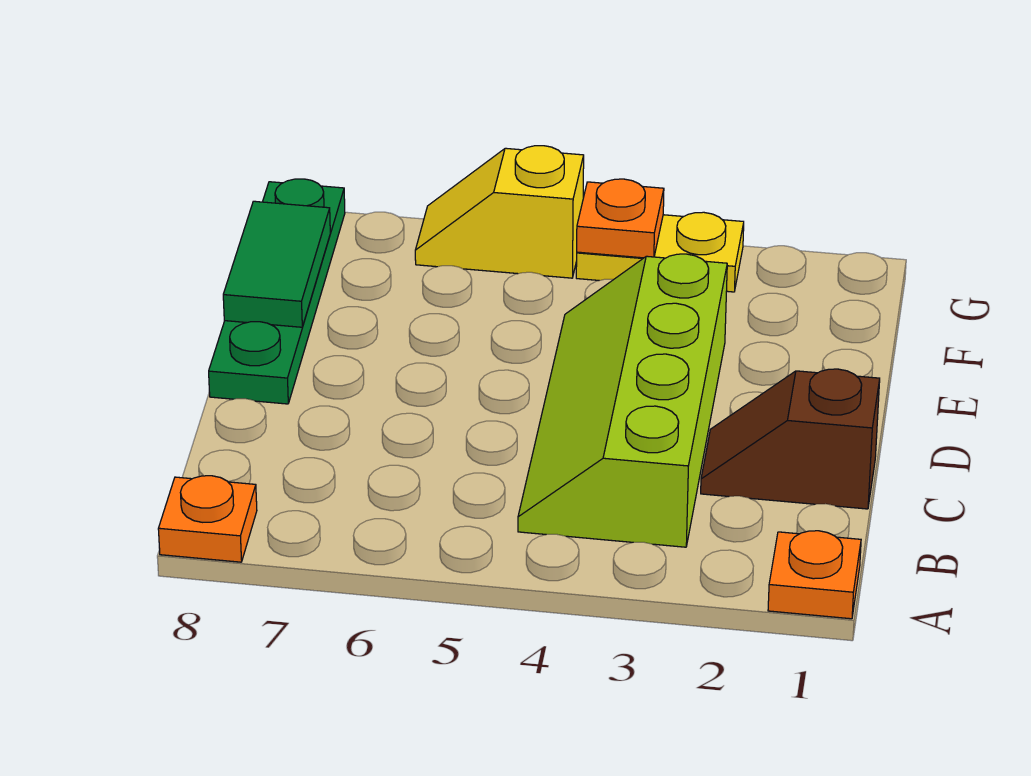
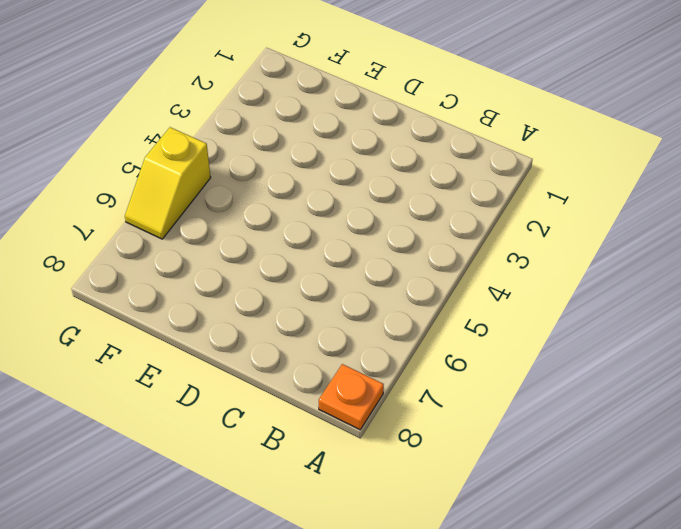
none -> orange plate A1 level 1
none -> lime slope B3:E4 level 1 top 3

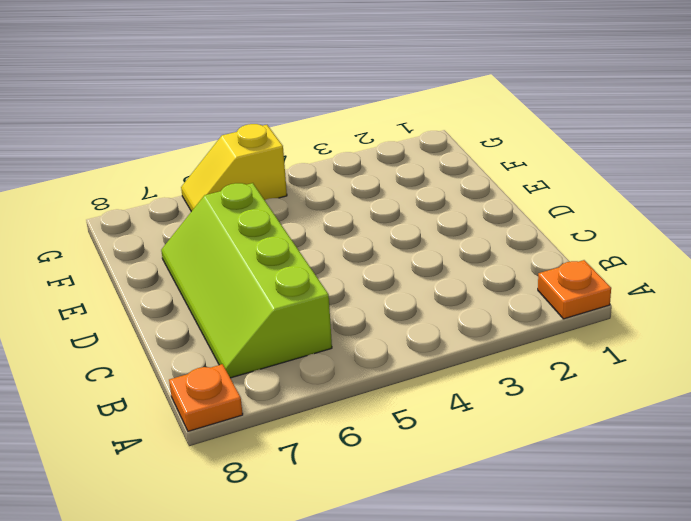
lime slope B6:E7 level 1 top 6 -> lime slope B3:E4 level 1 top 3
none -> brown slope C1:C2 level 1 top 1
none -> green plate D8:G8 level 1

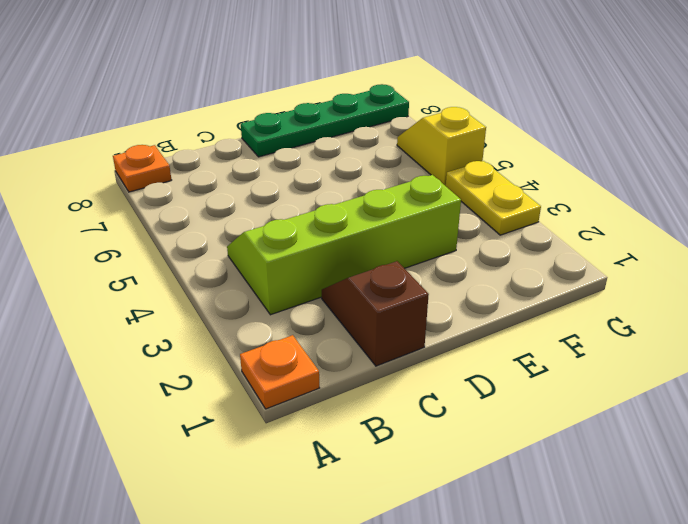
none -> green tile E8:F8 level 2
none -> orange plate G4 level 2

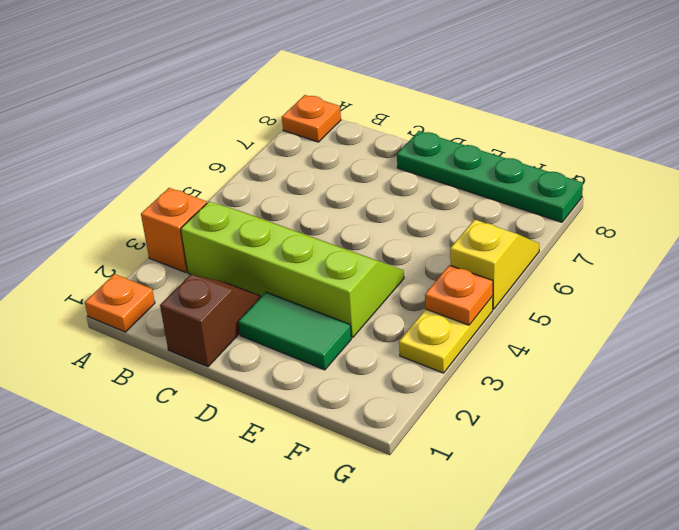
orange brick A3 level 1 -> none
green tile D2:E2 level 1 -> green tile E8:F8 level 2

